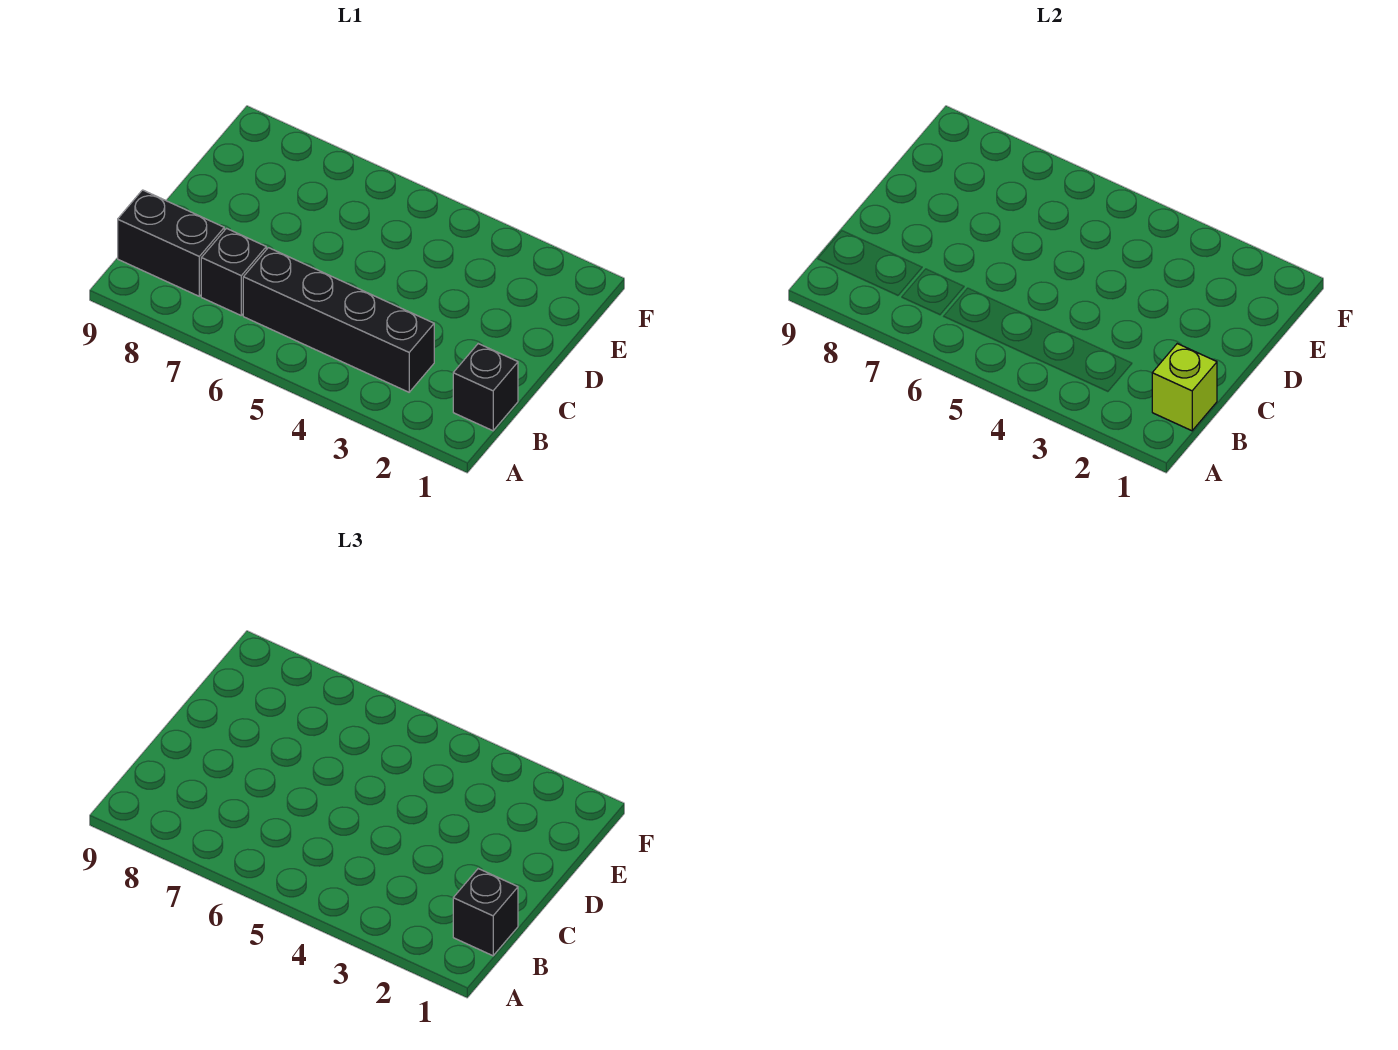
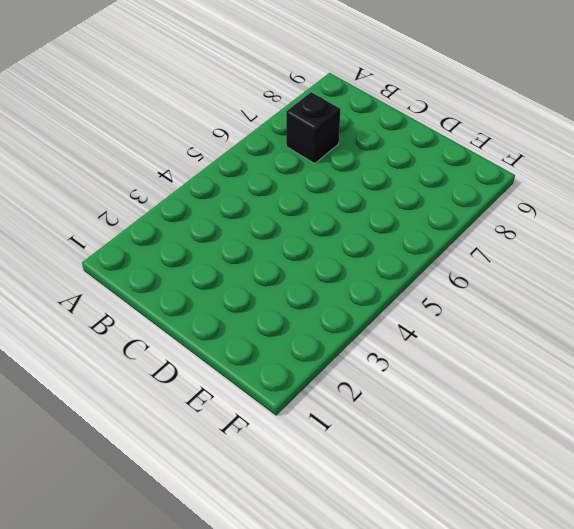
none -> black brick B1 level 1
none -> black brick B3:B6 level 1

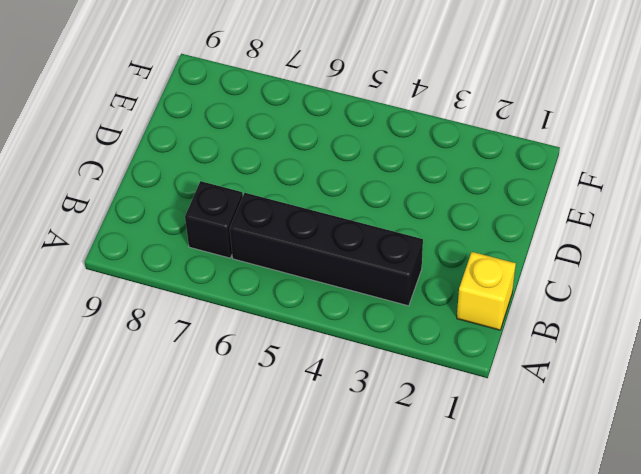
yellow brick B1 level 1 -> black brick B1 level 1
none -> black brick B8:B9 level 1
none -> lime brick B1 level 2

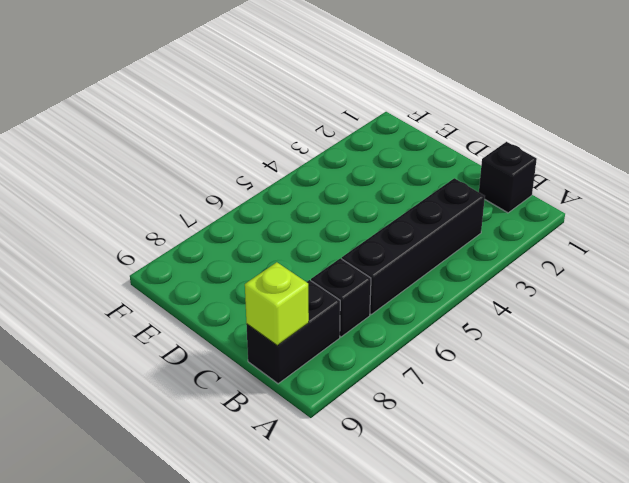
lime brick B9 level 2 -> lime brick B1 level 2
none -> black brick B1 level 3

